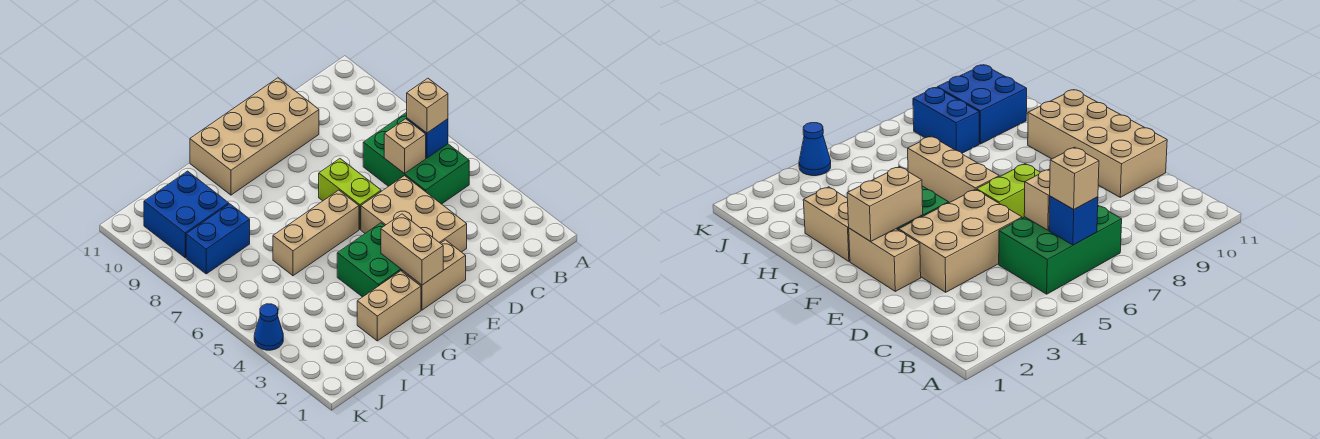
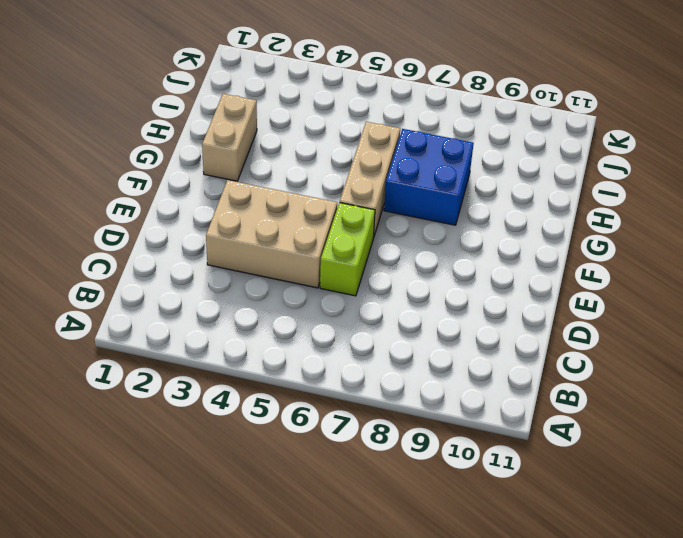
lime brick D6:E6 level 1 -> lime brick E6:E7 level 1
blue brick G7:H8 level 1 -> blue brick I9:J10 level 1
none -> green brick B5:C7 level 1
none -> tan brick D10:G11 level 1
none -> tan brick E2:F2 level 1

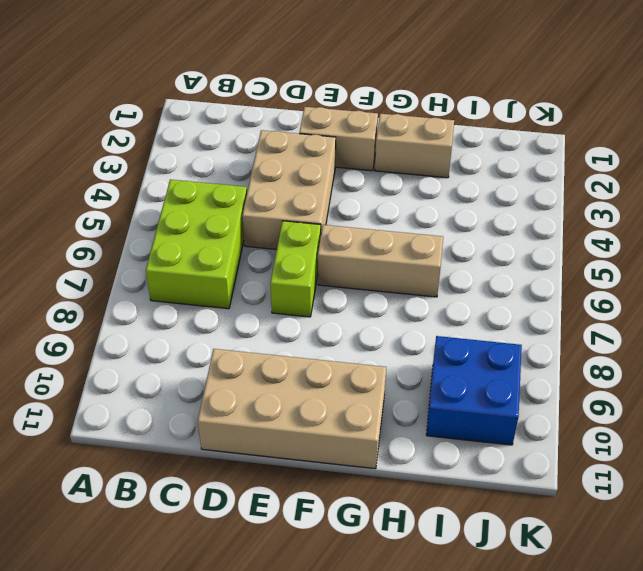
lime brick B5:C7 level 1 -> green brick B5:C7 level 1
none -> green brick F3:G4 level 1
none -> blue brick I8:J8 level 1
none -> blue cone K4 level 1

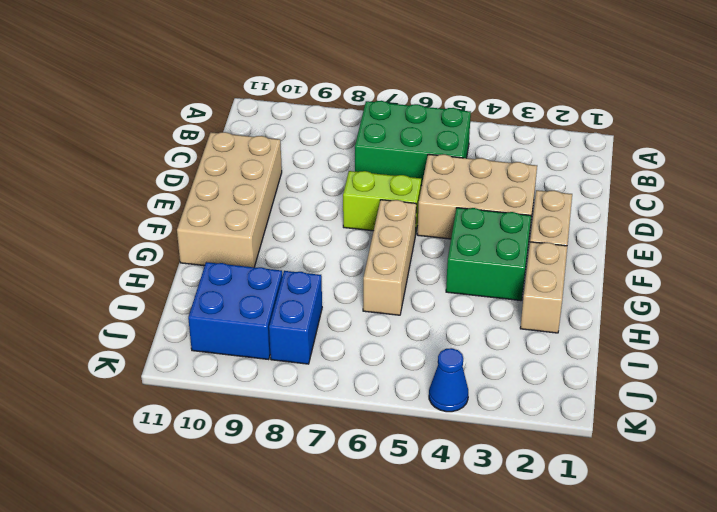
none -> blue brick B6 level 2
none -> tan brick C6 level 2
none -> tan brick F2:F3 level 2

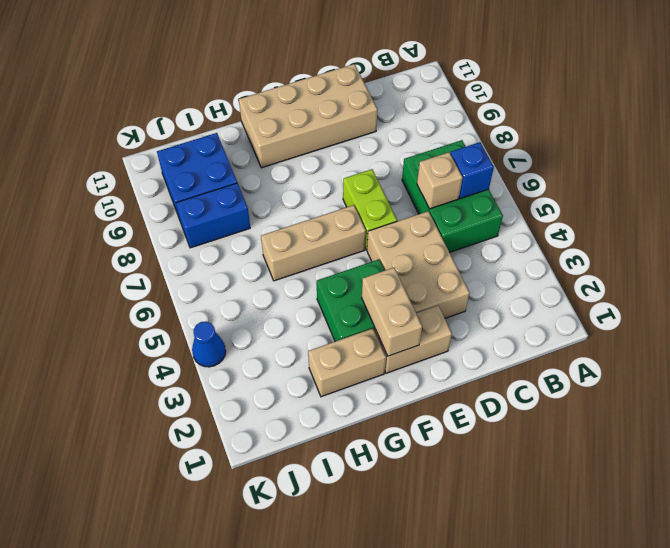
none -> tan brick B6 level 3

